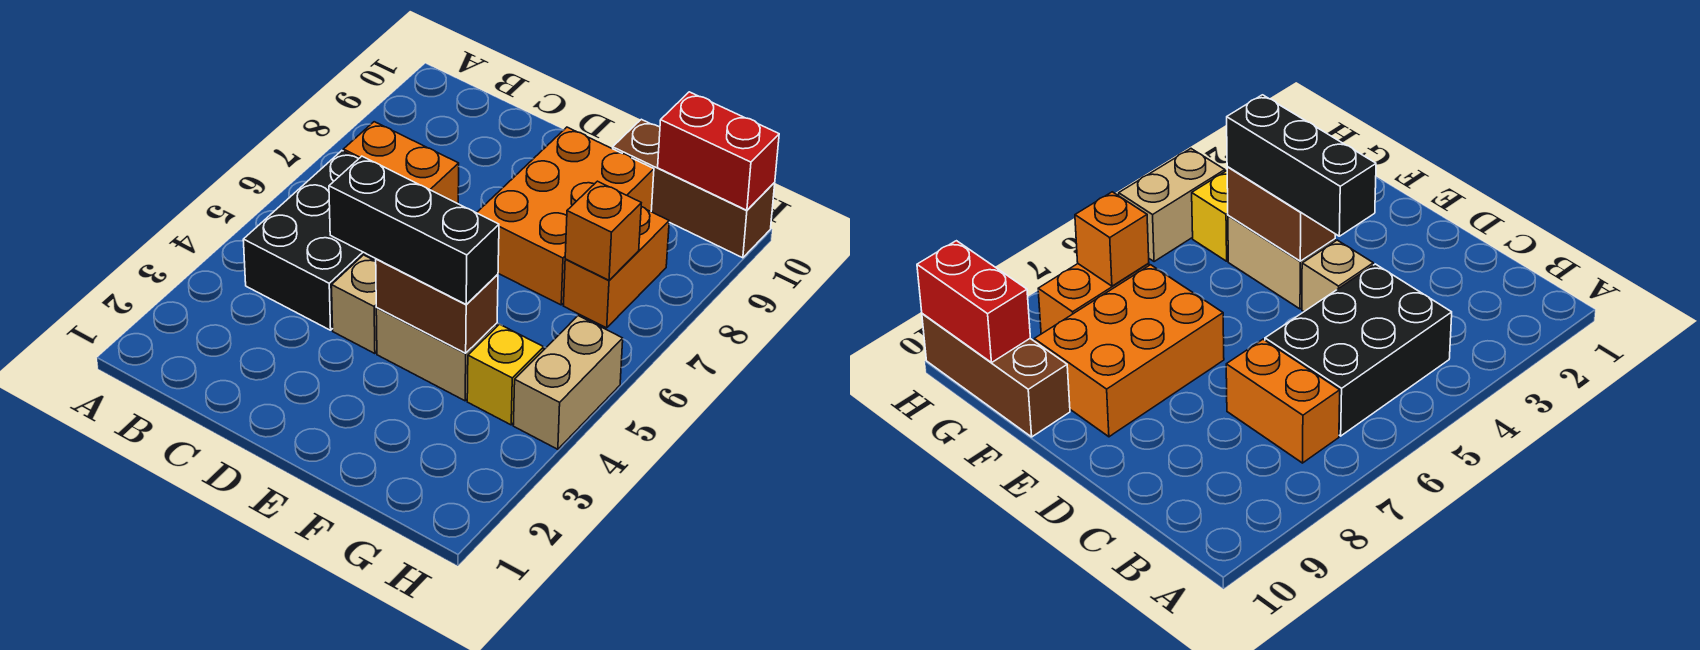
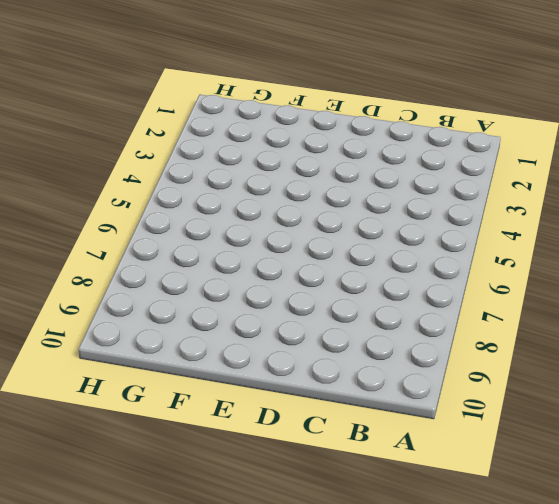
none -> black brick B4:C6 level 1
none -> orange brick B7:C7 level 1
none -> tan brick D4 level 1

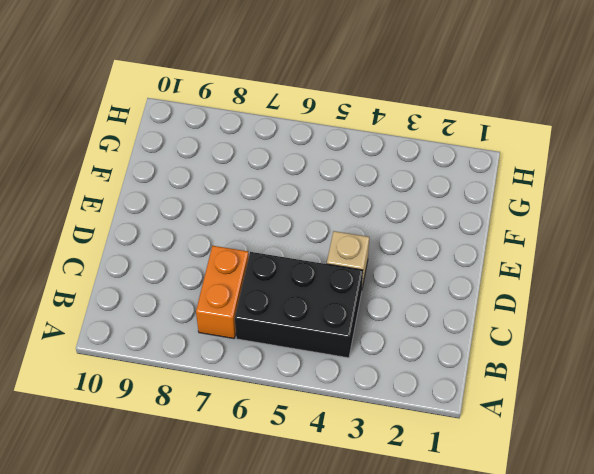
none -> tan brick E4:F4 level 1
none -> orange brick E7:F9 level 1
none -> brown brick F10:H10 level 1

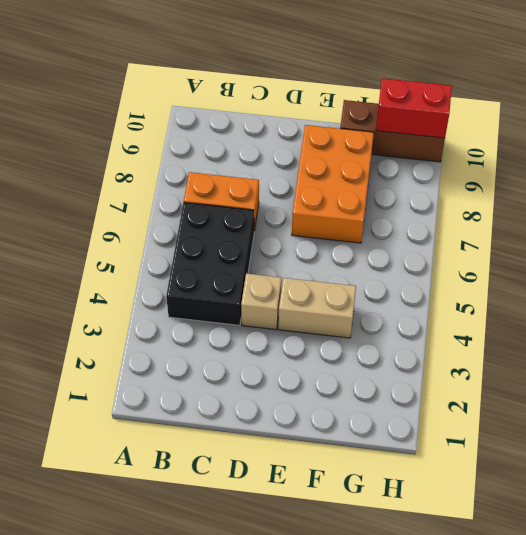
none -> yellow brick G4 level 1
none -> orange brick G7:G8 level 1
none -> tan brick H4:H5 level 1

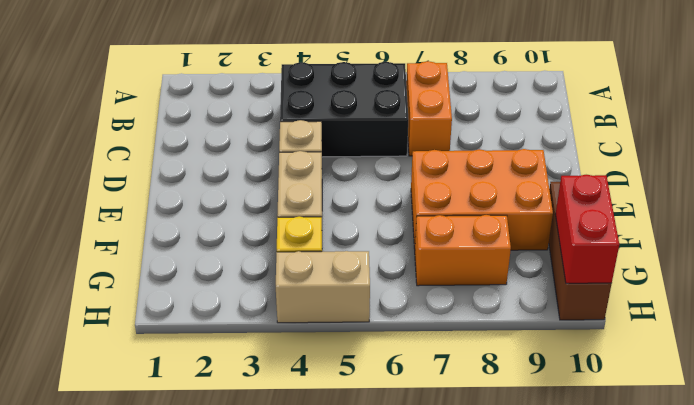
none -> brown brick E4:F4 level 2
none -> orange brick G7 level 2
none -> black brick D4:F4 level 3

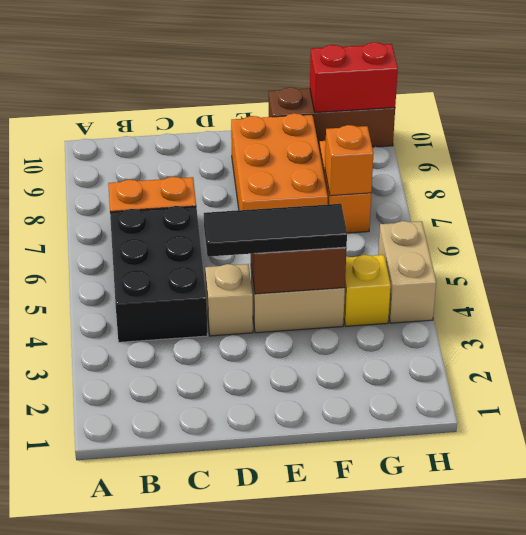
black tile D4:F4 level 3 -> black brick D4:F4 level 3

